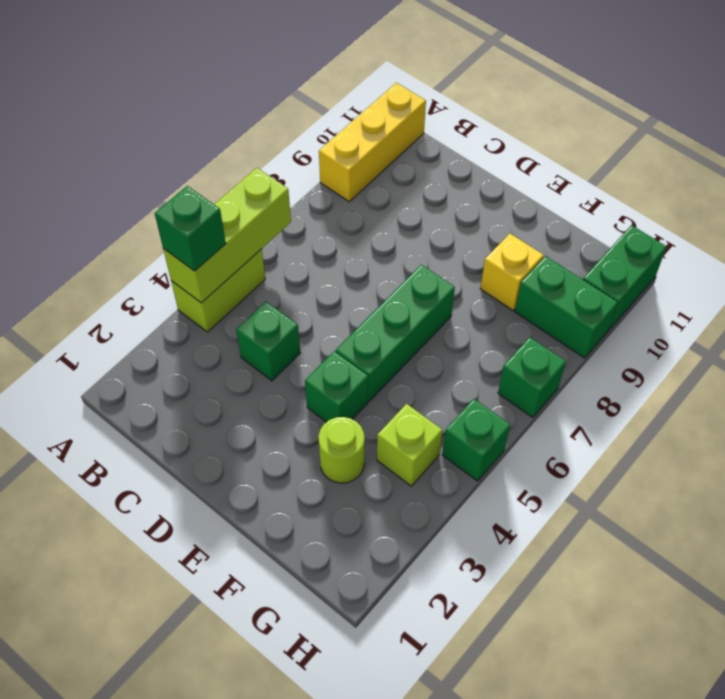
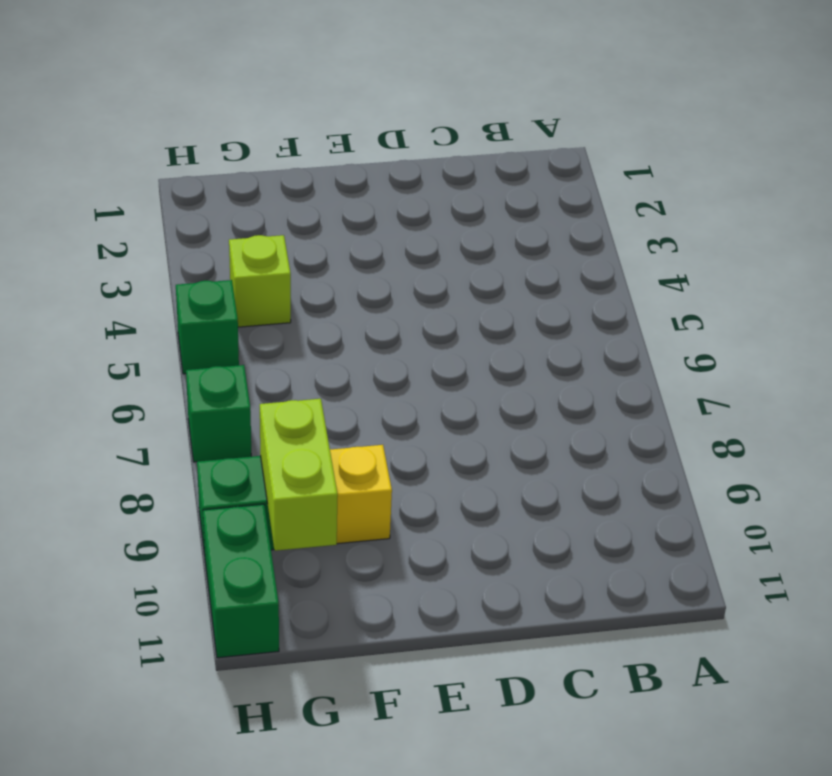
lime brick G9:G10 level 2 -> lime brick A4:A5 level 1
none -> yellow brick A9:A11 level 1
none -> green brick C4 level 1
none -> green brick E4 level 1

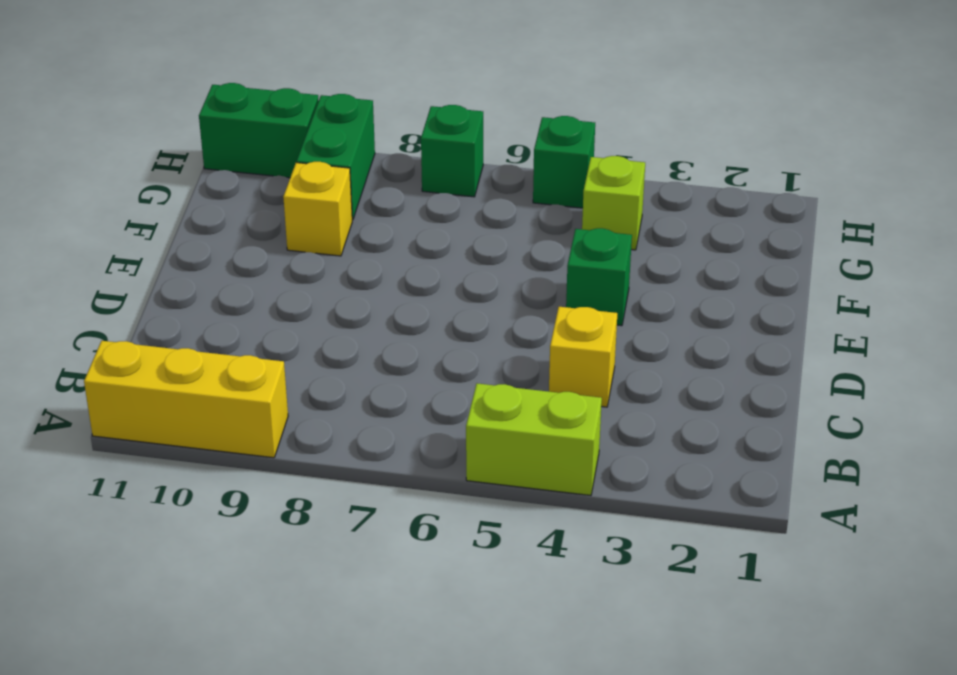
yellow brick C4 level 1 -> green brick C4 level 1
none -> green brick E5:E7 level 1
none -> lime round brick F3 level 1
none -> lime brick A4:A6 level 2

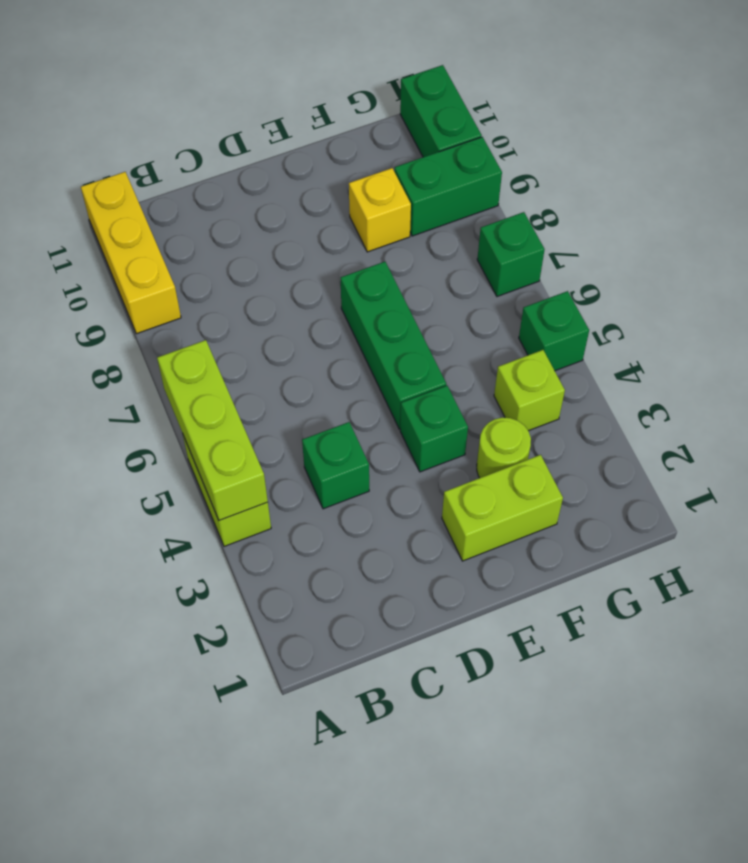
lime brick E2:F2 level 1 -> none
none -> green brick A4 level 3

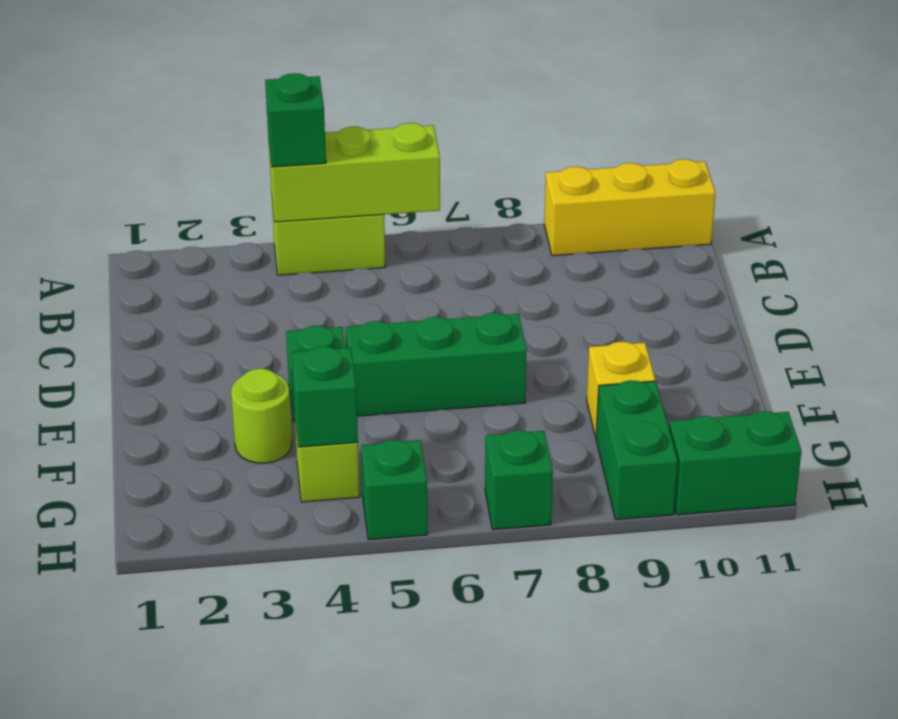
green brick G4 level 2 -> green brick C4 level 1

